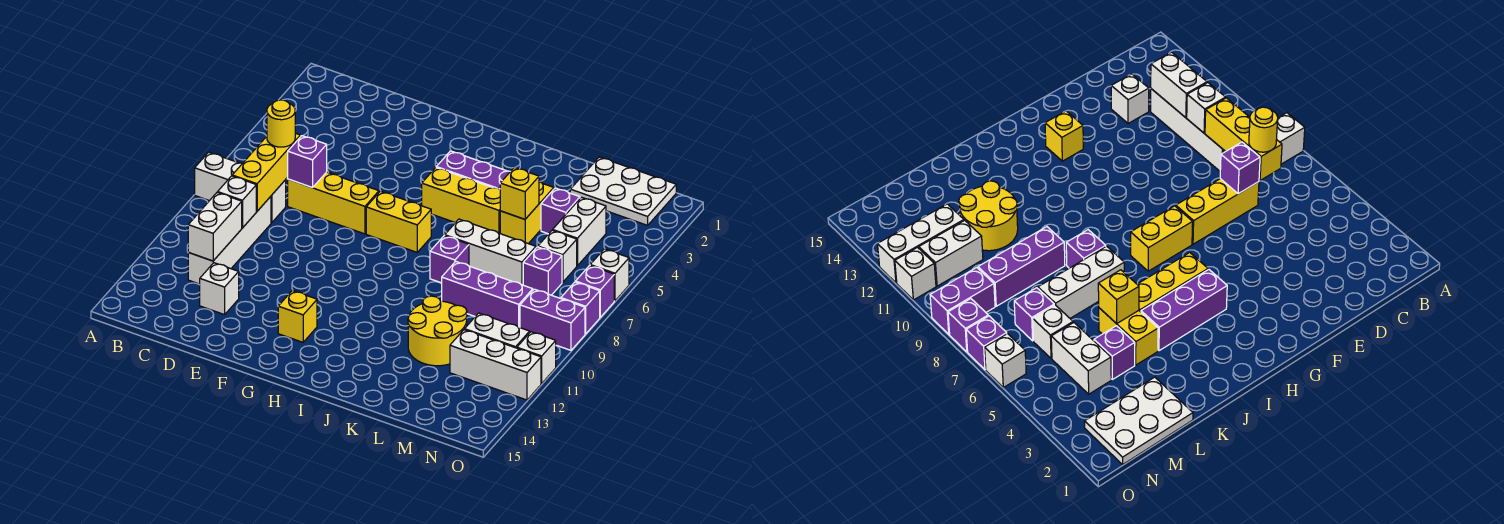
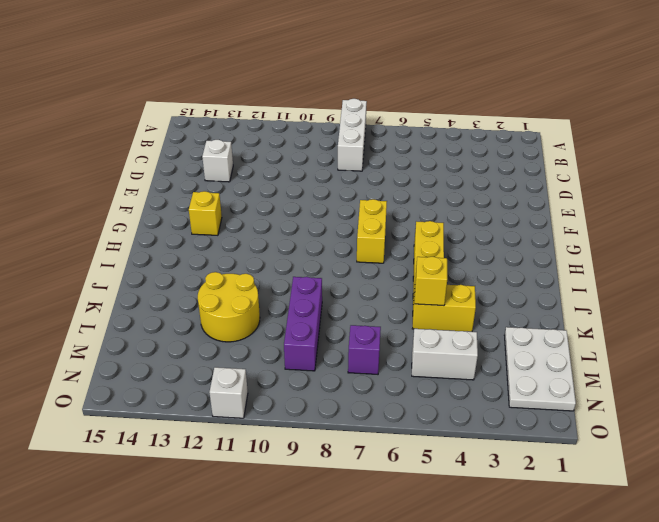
none -> white brick C9:C12 level 1
none -> yellow brick D7:F7 level 1
none -> purple brick H4:J4 level 1
none -> white brick J7:L7 level 1

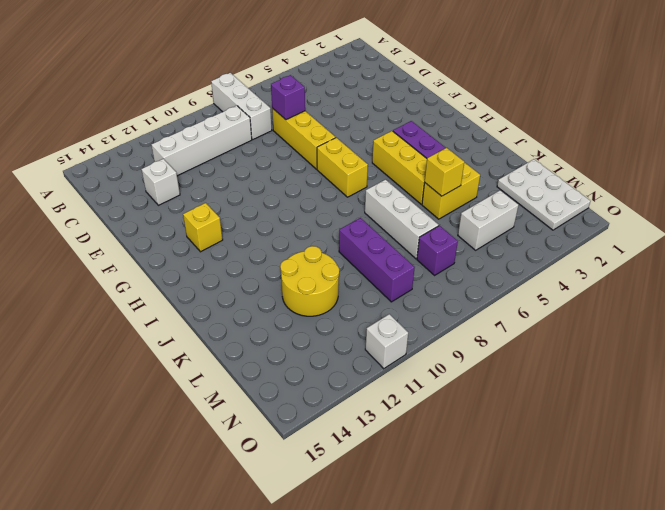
none -> purple brick J8 level 1
none -> purple brick L4 level 1
none -> white brick M6 level 1
none -> white brick M11:N11 level 1

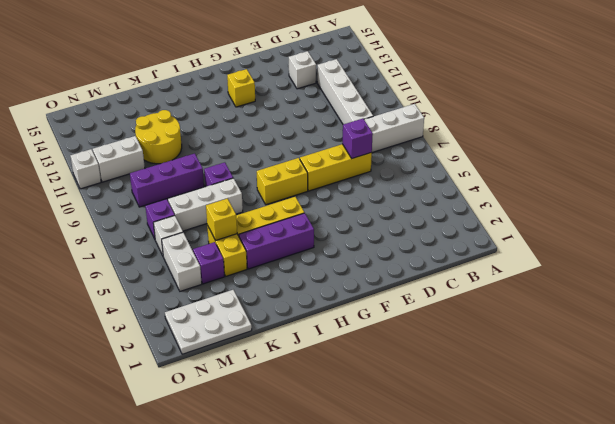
none -> white brick M12:O12 level 1
none -> purple brick N9:O9 level 1
none -> white brick O6 level 1
none -> purple brick O7 level 1

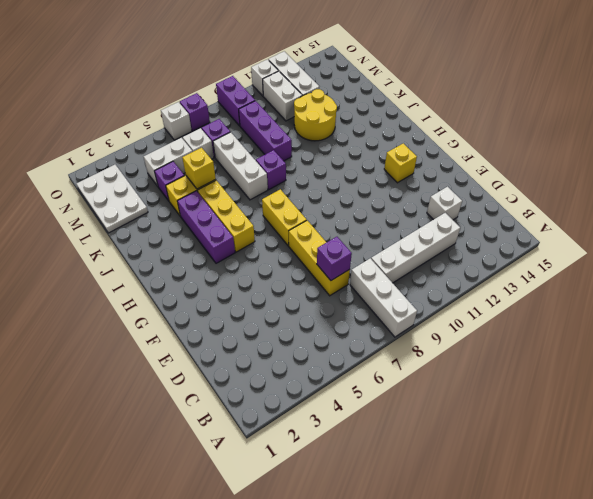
none -> purple brick O8 level 1
none -> yellow brick C7:C9 level 2
none -> white brick C10 level 2
none -> white brick C11:C12 level 2

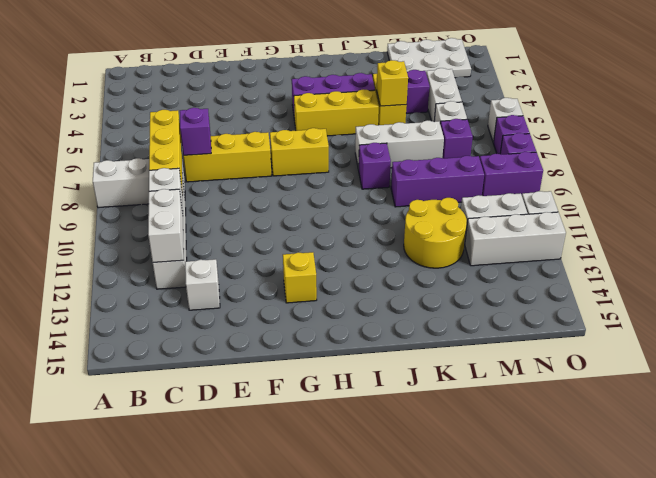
none -> yellow round brick C7 level 3

